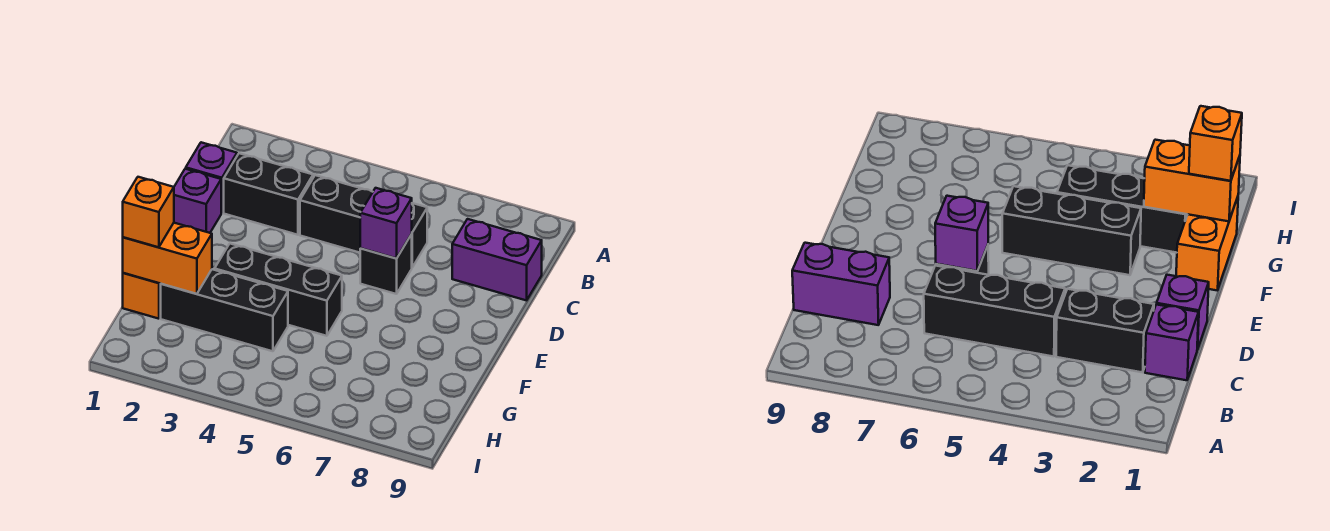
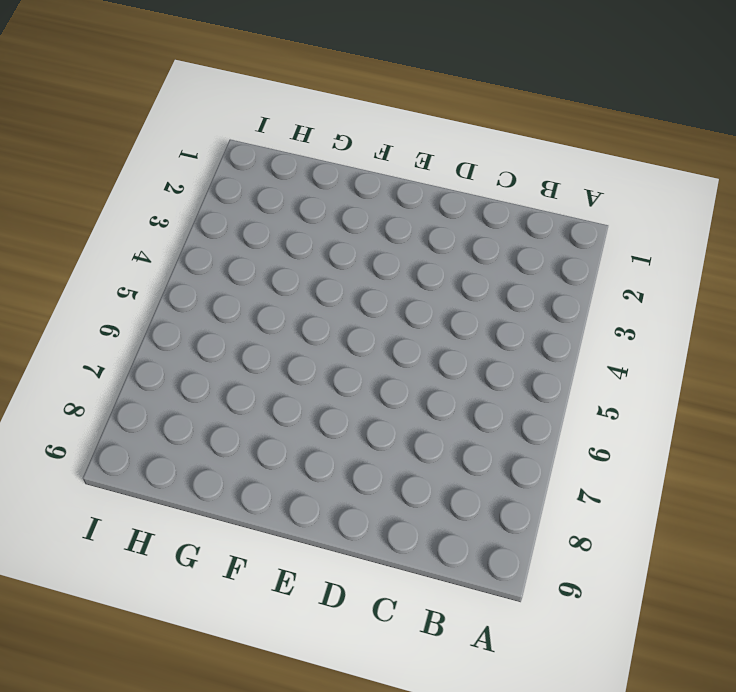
none -> purple brick C1 level 1
none -> black brick C2:C3 level 1
none -> black brick C4:C6 level 1

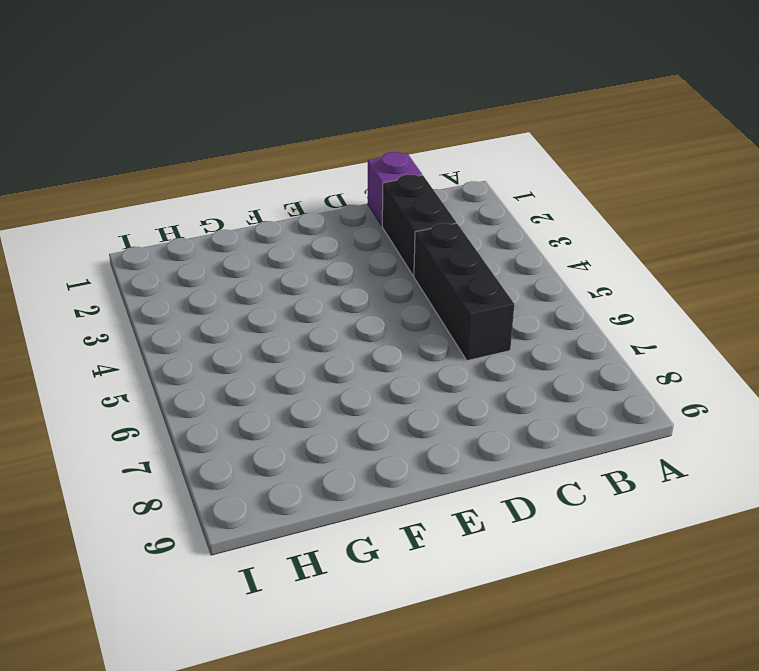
none -> purple brick C8:C9 level 1
none -> purple brick D1 level 1
none -> black brick D6 level 1

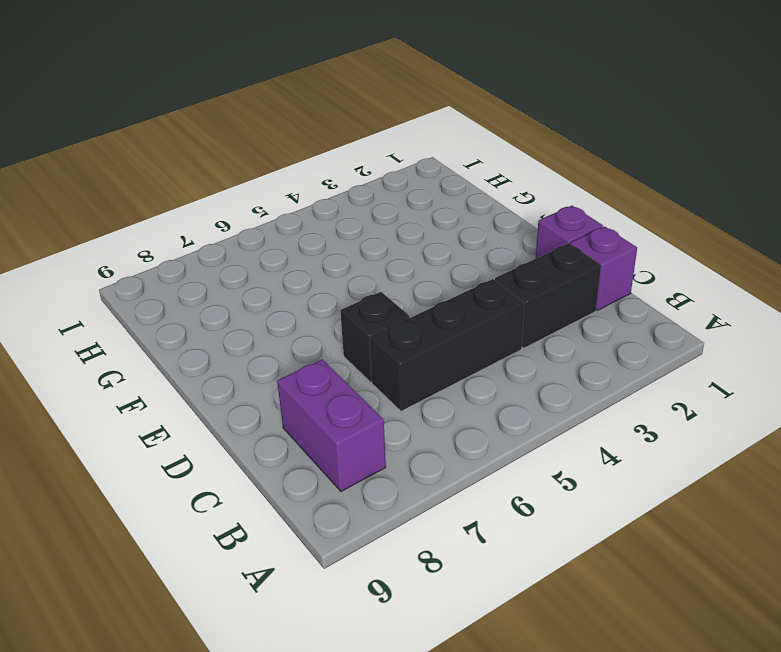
purple brick B8:C8 level 1 -> purple brick C8:C9 level 1
none -> orange brick F1:G1 level 1
none -> black brick F3:F5 level 1
none -> black brick G2:G4 level 1

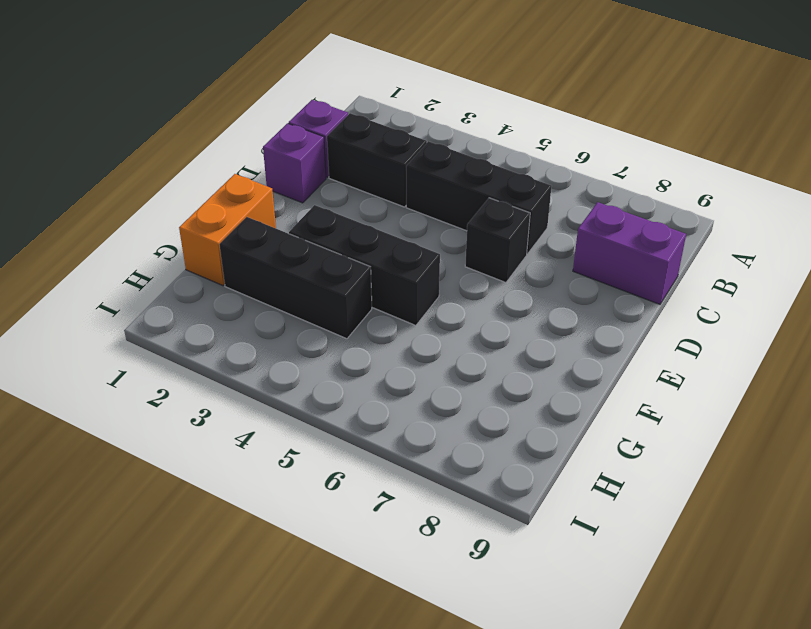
none -> purple brick D6 level 2
none -> orange brick G1:G2 level 2
none -> orange brick G1 level 3

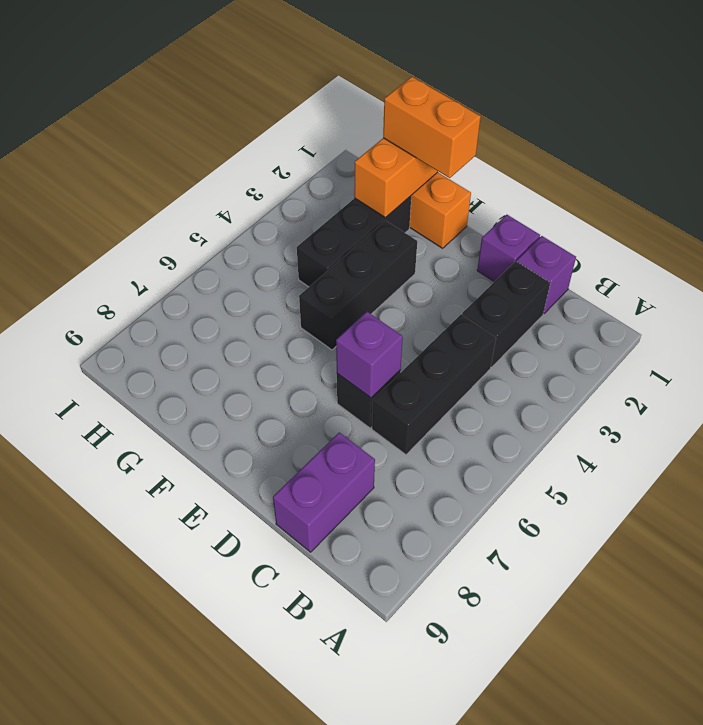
orange brick F1:G1 level 3 -> orange brick G1 level 3

